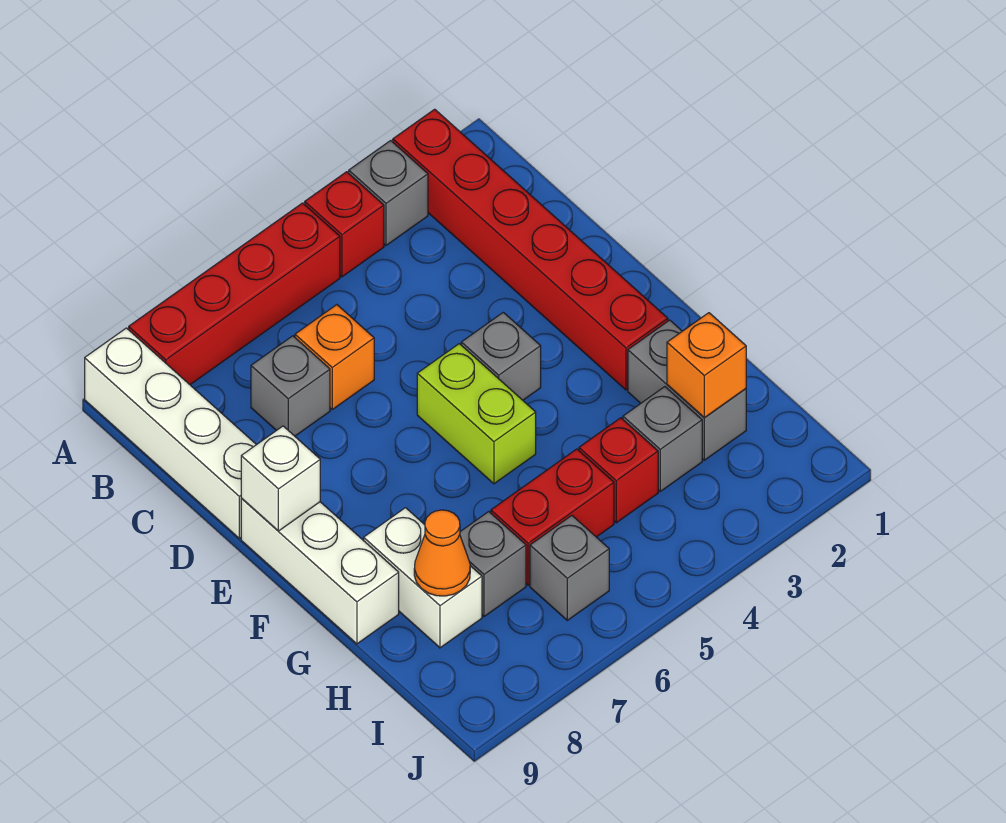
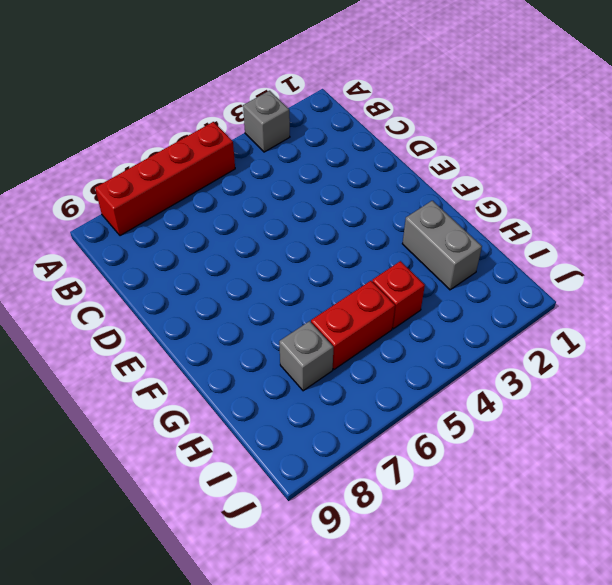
none -> red brick A2:F2 level 1
none -> red brick A4 level 1
none -> white brick A9:D9 level 1

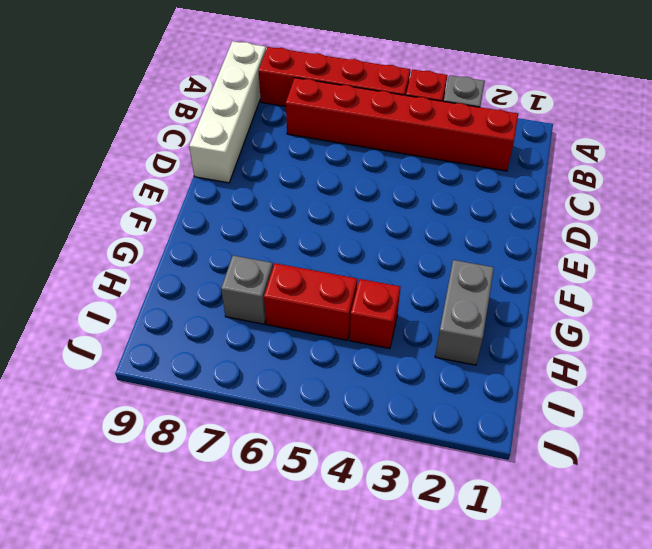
red brick B2:B7 level 1 -> red brick A2:F2 level 1
none -> orange brick C6 level 1
none -> grey brick C7 level 1
none -> grey brick E4 level 1

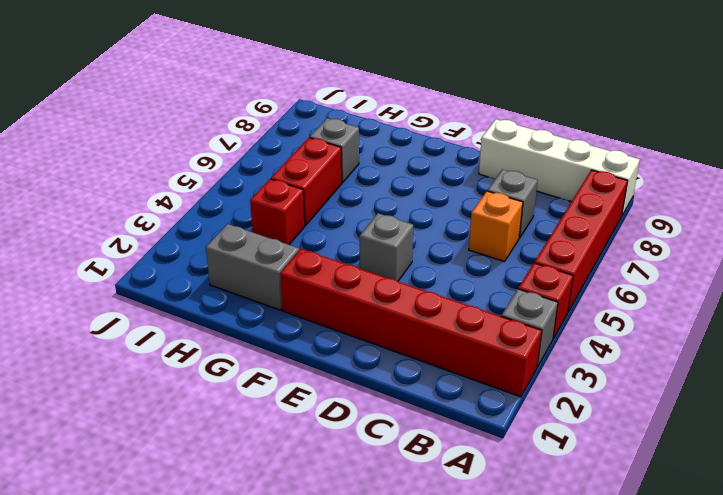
none -> lime brick E5:F5 level 1
none -> white brick E9:G9 level 1
none -> white brick G8:H8 level 1

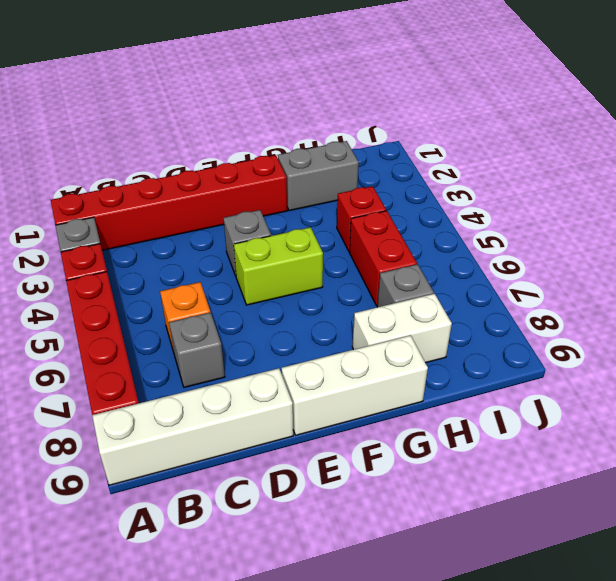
none -> grey brick H3 level 1
none -> grey brick I6 level 1
none -> white brick E9 level 2

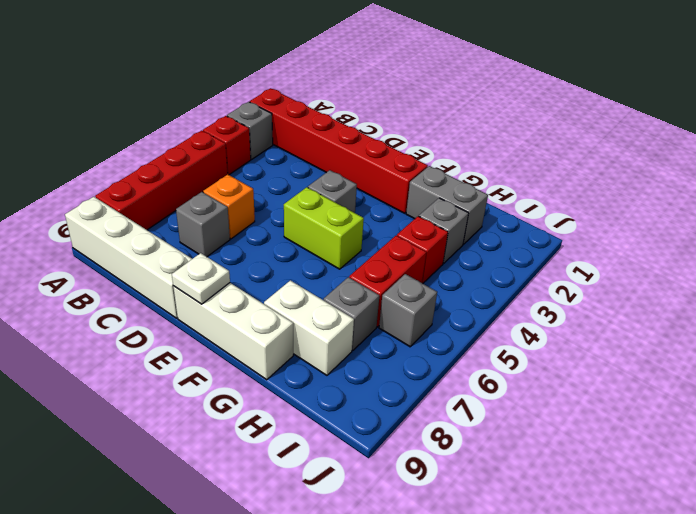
white plate E9 level 2 -> white brick E9 level 2
none -> orange brick H2 level 2
none -> orange cone H8 level 2

